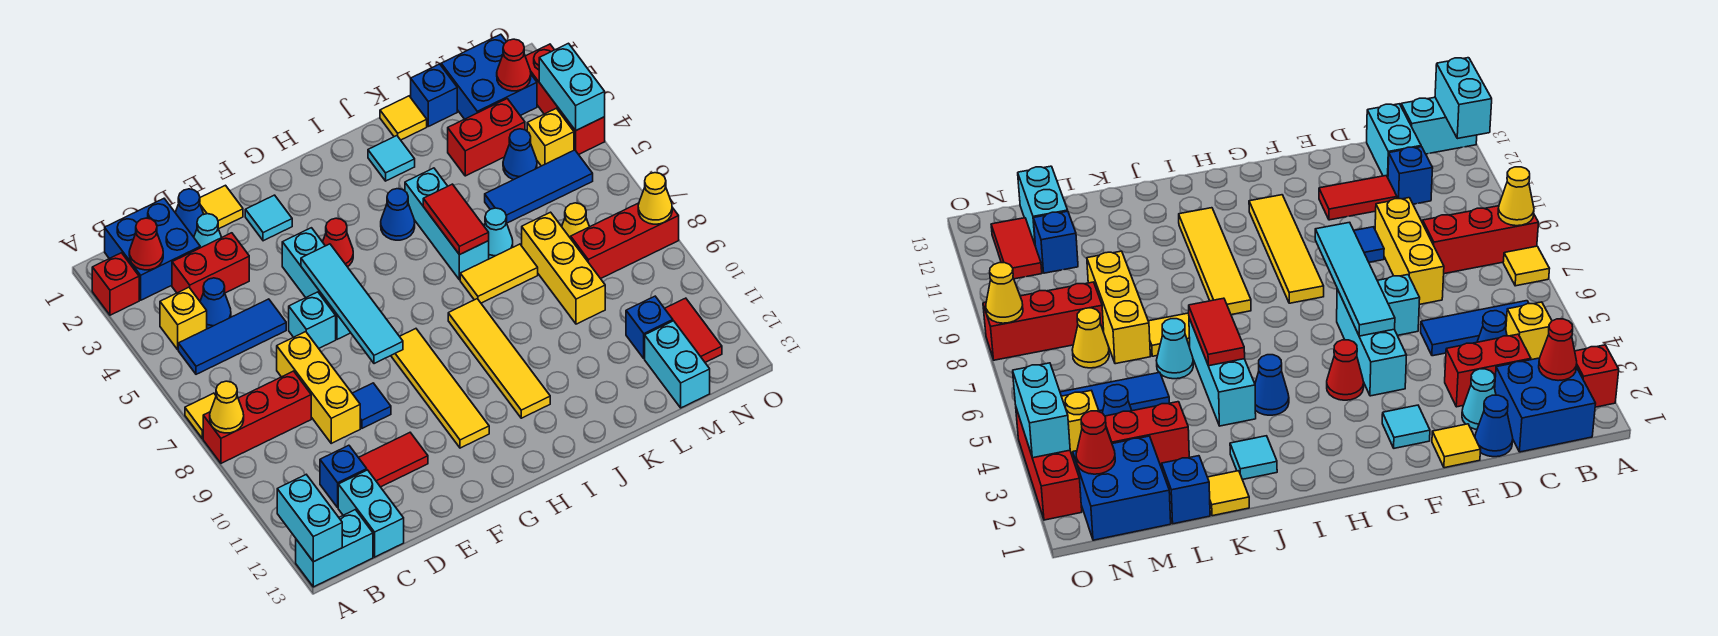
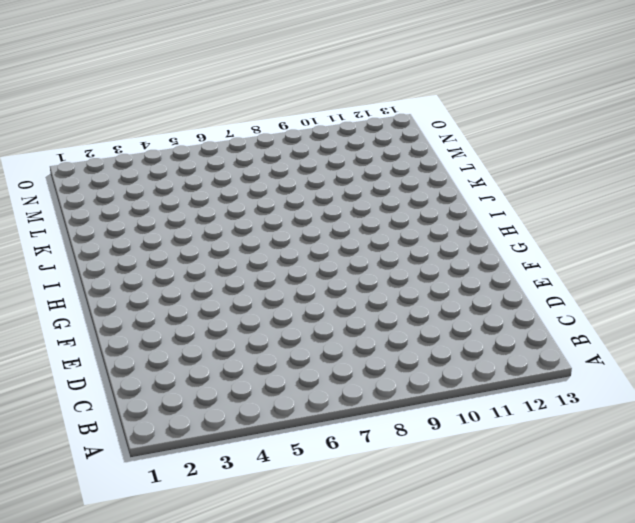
none -> red brick A2 level 1
none -> yellow tile A7 level 1
none -> red brick A8:C8 level 1
none -> cyan brick A13:B13 level 1

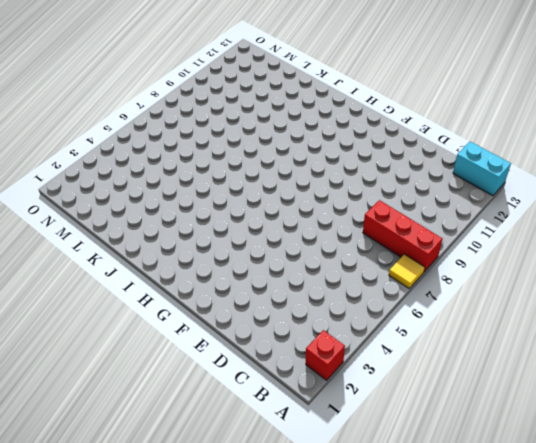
none -> blue brick B1:C2 level 1
none -> yellow brick B4 level 1
none -> blue tile B5:D5 level 1
none -> red brick C3:D3 level 1

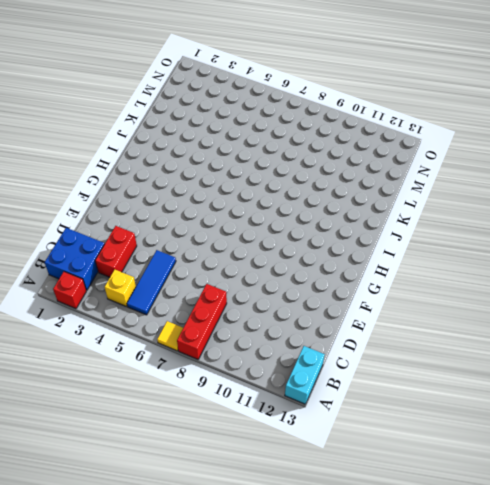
none -> blue cone C4 level 1
none -> blue brick C11 level 1
none -> cyan brick C12:C13 level 1
none -> blue cone D1 level 1

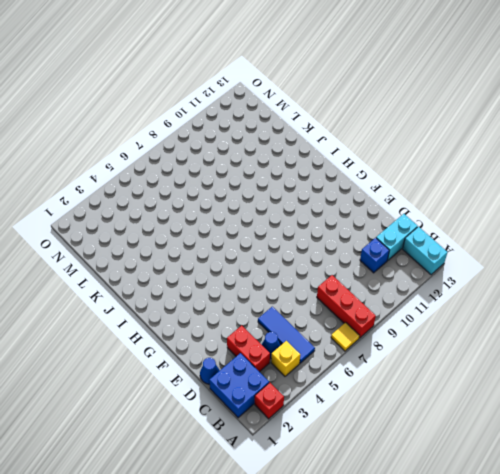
none -> cyan cone D2 level 1
none -> yellow brick D7:D9 level 1
none -> red tile D11:E11 level 1
none -> yellow tile E1 level 1

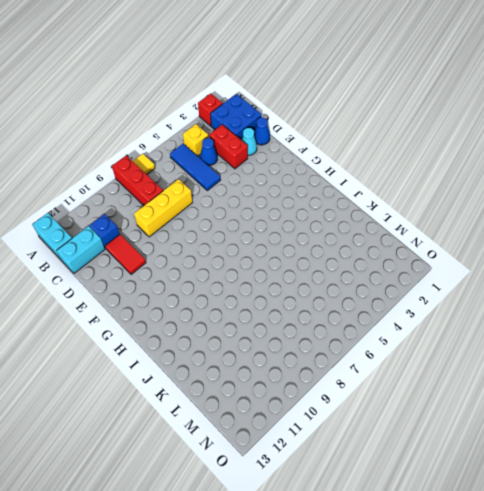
none -> yellow tile E1 level 1
none -> cyan brick E6 level 1
none -> blue tile E9 level 1
none -> cyan tile F2 level 1

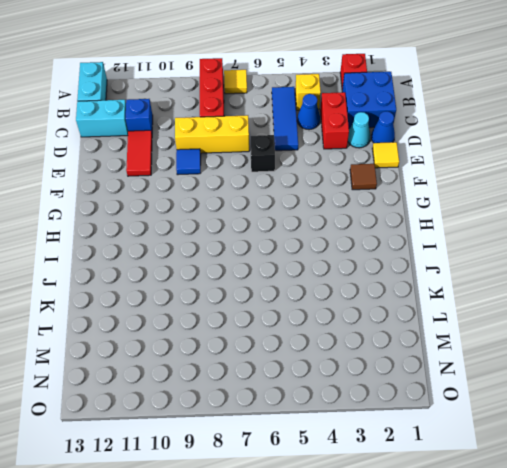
black brick E6 level 1 -> cyan brick E6 level 1
brown tile F2 level 1 -> cyan tile F2 level 1
none -> cyan brick F4:F6 level 1
none -> red cone G4 level 1
none -> yellow tile G8:G11 level 1
none -> blue cone I4 level 1

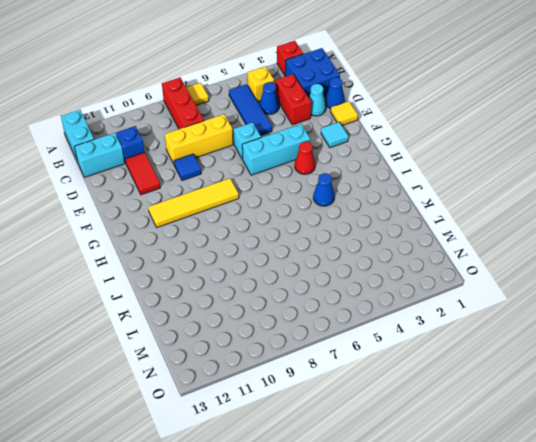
none -> yellow tile I8:I11 level 1
none -> cyan tile J2 level 1
none -> cyan brick J4:J6 level 1
none -> yellow tile J7:K7 level 1

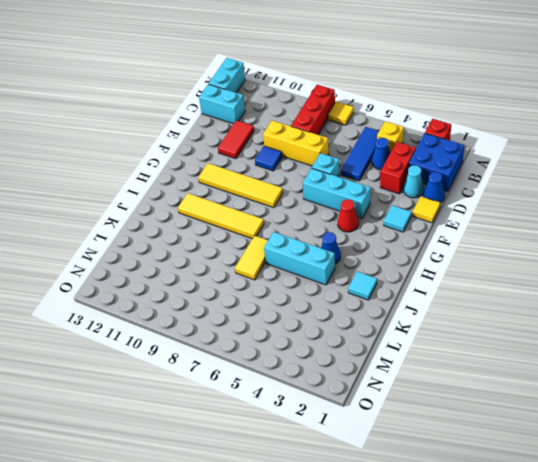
none -> blue brick C11 level 1
none -> yellow tile K1 level 1
none -> cyan cone K6 level 1
none -> blue brick L1 level 1

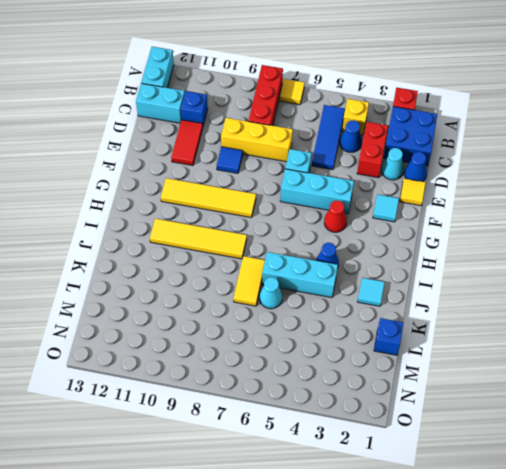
none -> yellow tile K1 level 1
none -> red brick L3:M3 level 1
none -> blue tile L5:N5 level 1
none -> yellow brick L7:L9 level 1

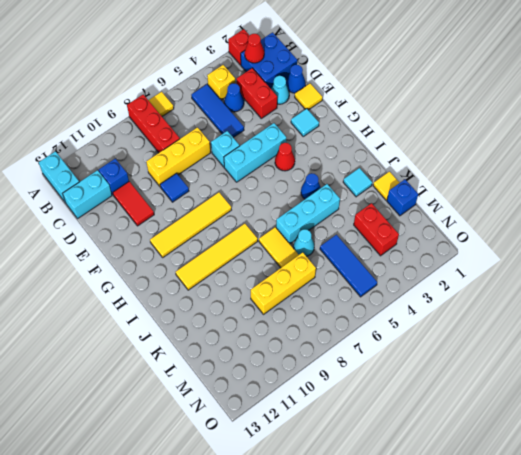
none -> blue brick M1:N2 level 1
none -> blue cone M4 level 1
none -> yellow cone M7 level 1
none -> red brick M8:O8 level 1

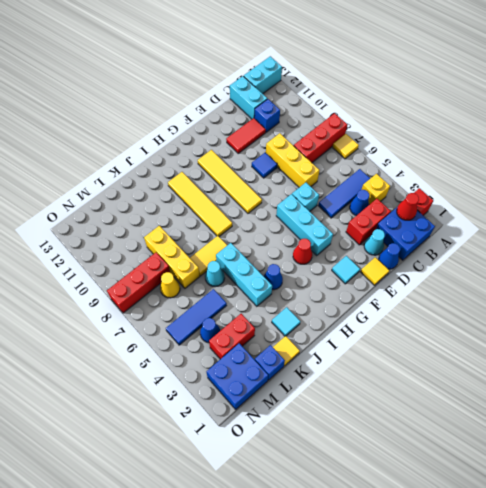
none -> blue brick M11 level 1
none -> cyan brick M12:M13 level 1
none -> yellow brick N4 level 1
none -> red tile N11:N12 level 1

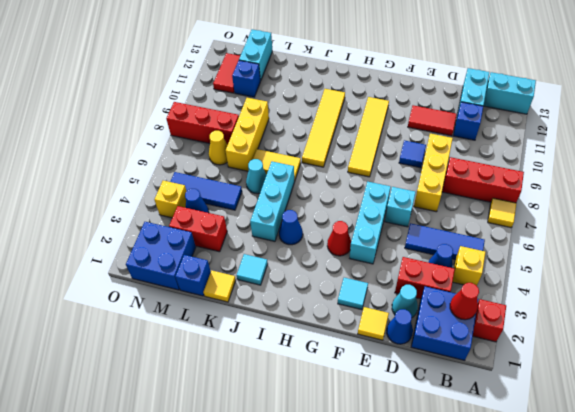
none -> red brick O2:O4 level 1
none -> yellow cone A8 level 2
none -> cyan brick A12:A13 level 2
none -> cyan tile F5:F8 level 2

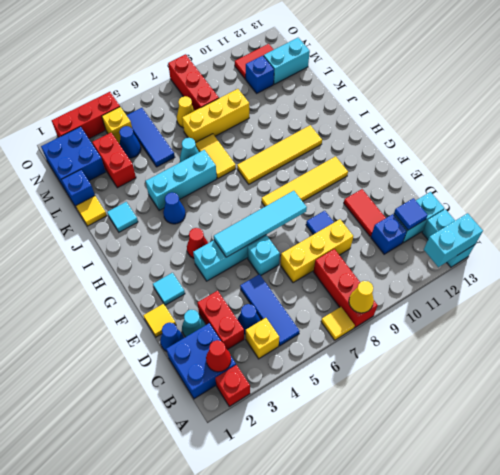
blue tile C12 level 2 -> none
none -> red tile J5:J6 level 2
none -> red cone N2 level 2
none -> cyan brick O3:O4 level 2
none -> yellow cone O8 level 2

